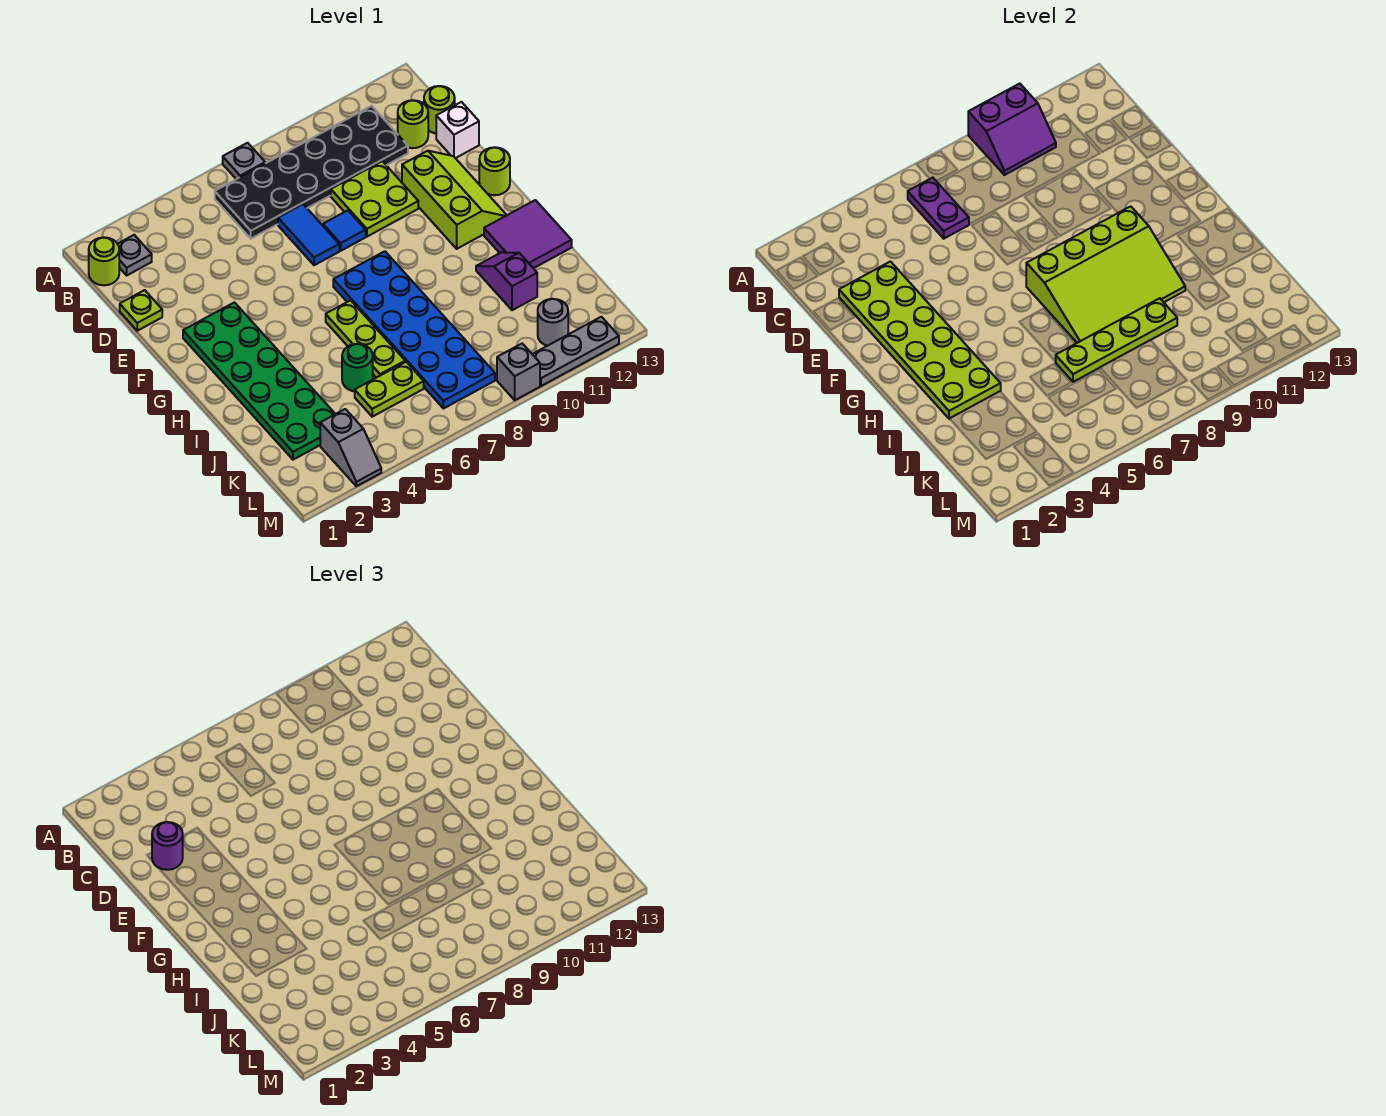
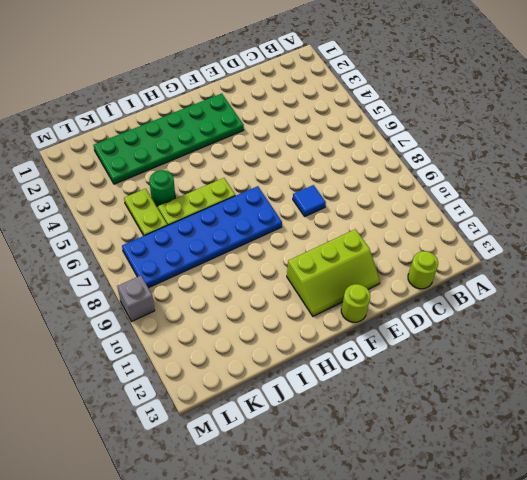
none -> grey plate A7 level 1
none -> lime round brick B1 level 1
none -> grey plate B2 level 1
none -> black plate B6:C11 level 1

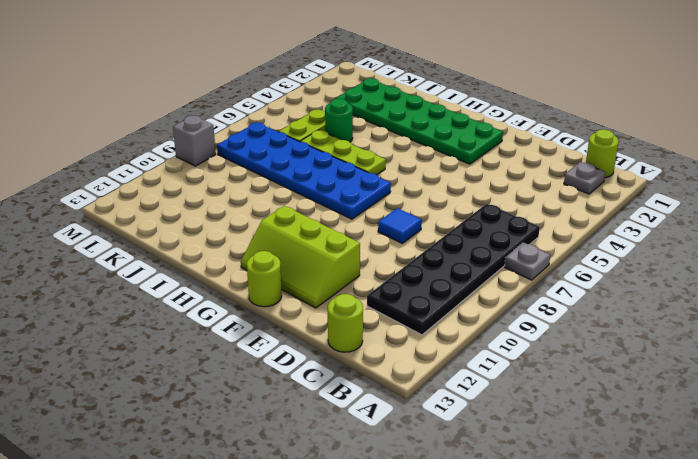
none -> lime round brick C12 level 1
none -> lime plate D1 level 1
none -> blue tile D7:E7 level 1
none -> lime plate D9:E10 level 1

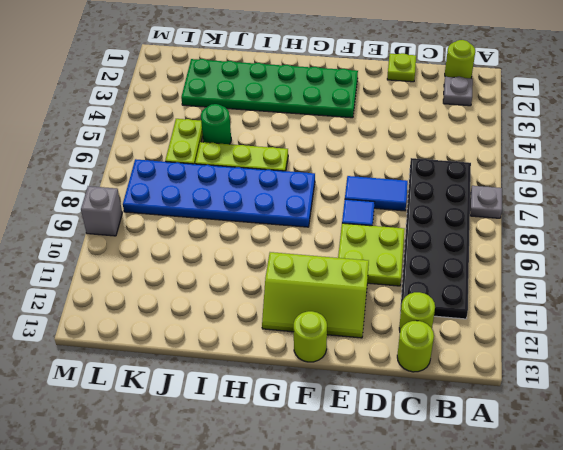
none -> white brick D13 level 1
none -> purple tile H12:I13 level 1
none -> purple slope I11:J11 level 1 top J
none -> grey slope L3:M3 level 1 top L

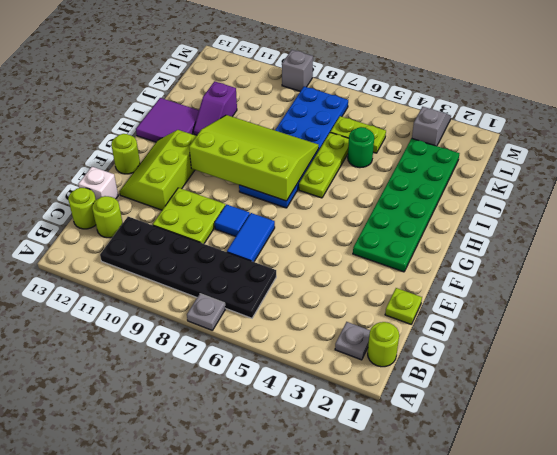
none -> grey round brick L11 level 1
none -> grey plate M10:M12 level 1
none -> purple slope A9:B10 level 2 top A
none -> purple plate B6:C6 level 2

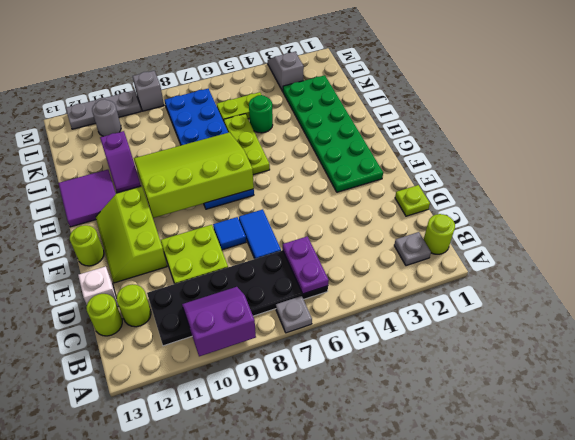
none -> lime plate D2:I3 level 2
none -> lime plate J6:J9 level 2
none -> purple round brick D2 level 3

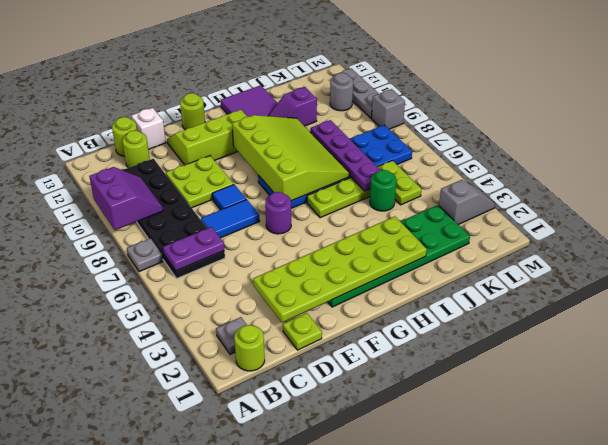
purple round brick F6 level 1 -> purple round brick D2 level 3
purple plate J6:J9 level 2 -> lime plate J6:J9 level 2

